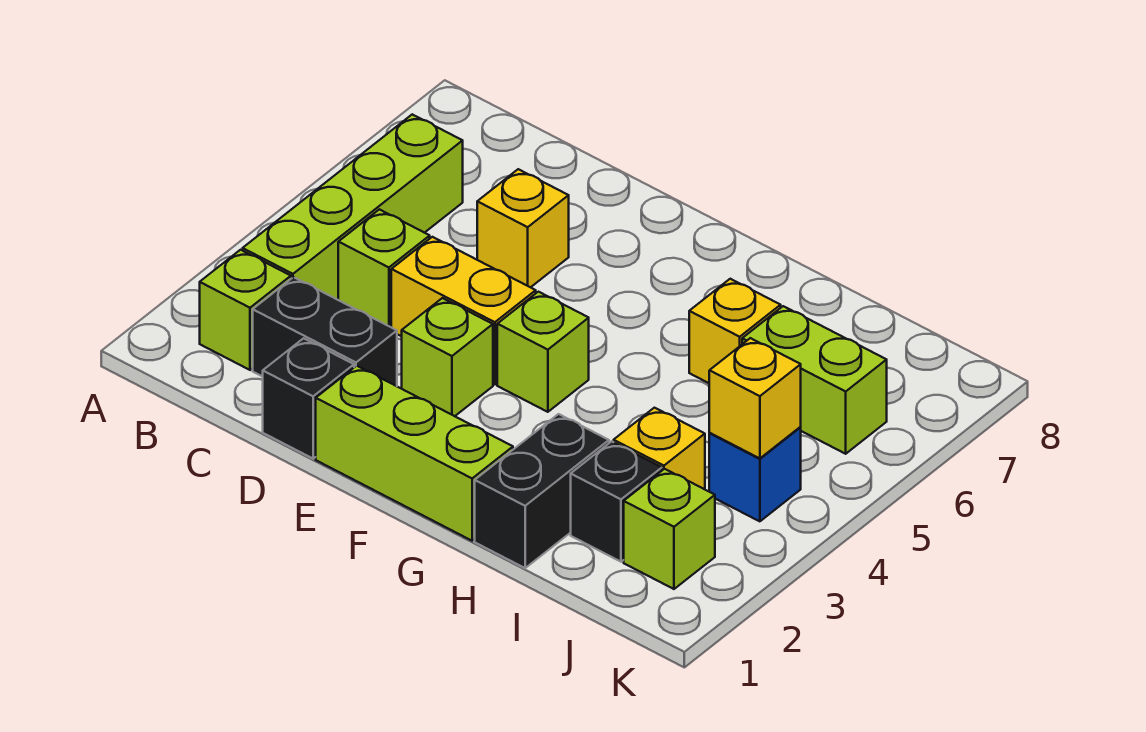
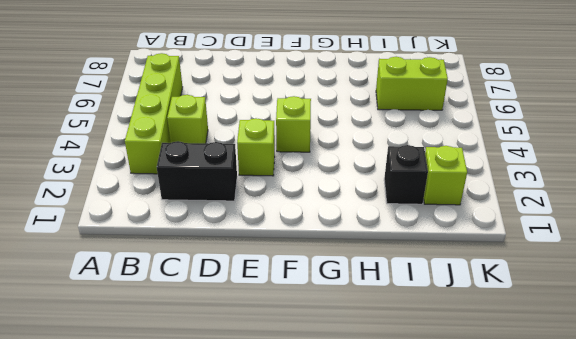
none -> lime brick B2 level 1
none -> black brick D1 level 1
none -> yellow brick D4:E4 level 1

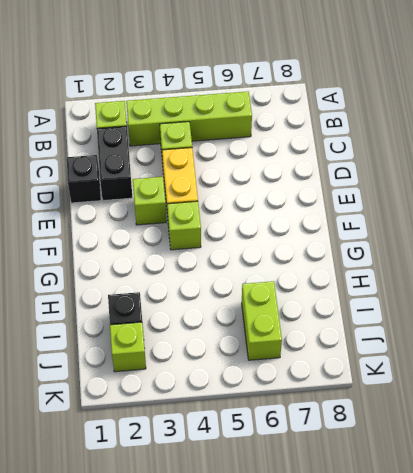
none -> yellow brick D6 level 1
none -> lime brick E1:G1 level 1
none -> black brick H1:H2 level 1

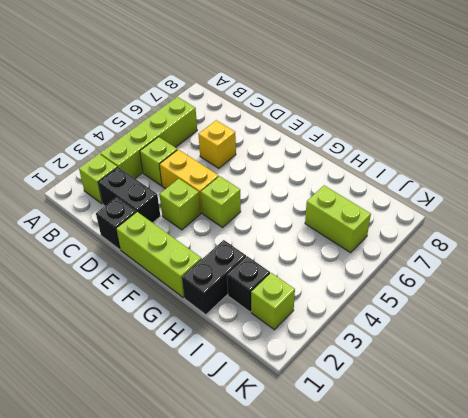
none -> yellow brick H6 level 1
none -> yellow brick I3 level 1
none -> blue brick J4 level 1

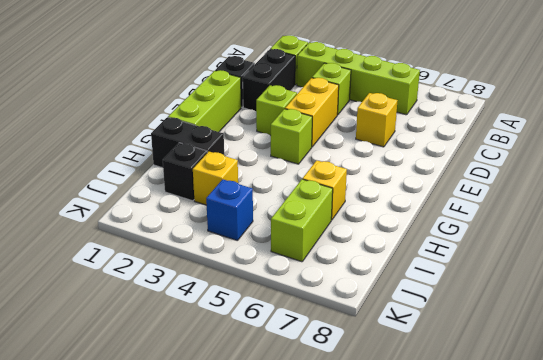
none -> lime brick J2 level 1
none -> yellow brick J4 level 2

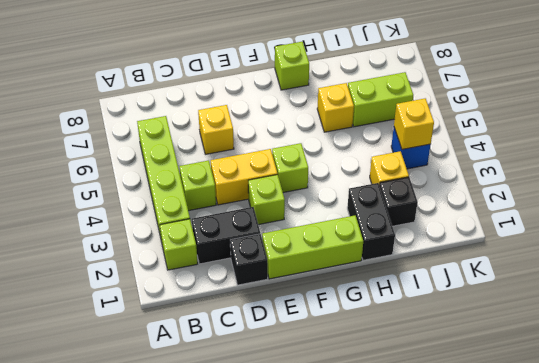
lime brick G8 level 1 -> lime brick J2 level 1

